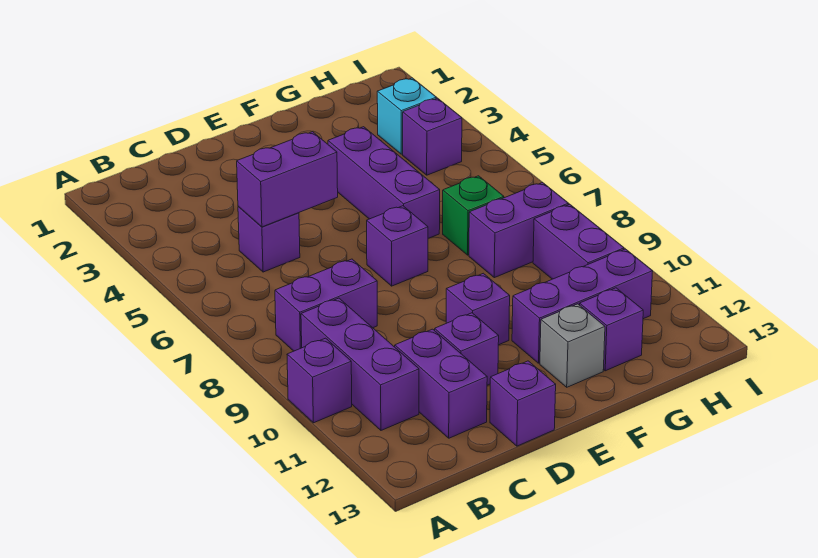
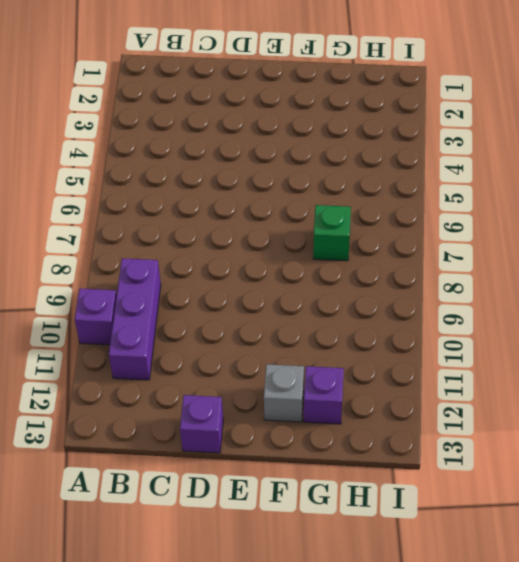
none -> purple brick B8:C8 level 1
none -> purple brick C5 level 1
none -> purple brick C11:C12 level 1

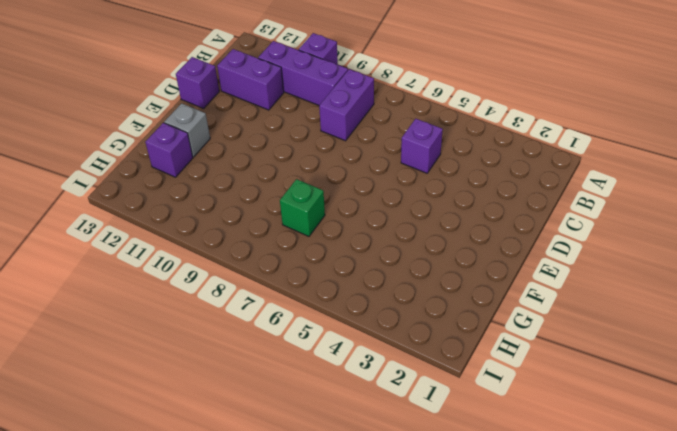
none -> purple brick D11 level 1
none -> purple brick E7 level 1
none -> purple brick E10 level 1

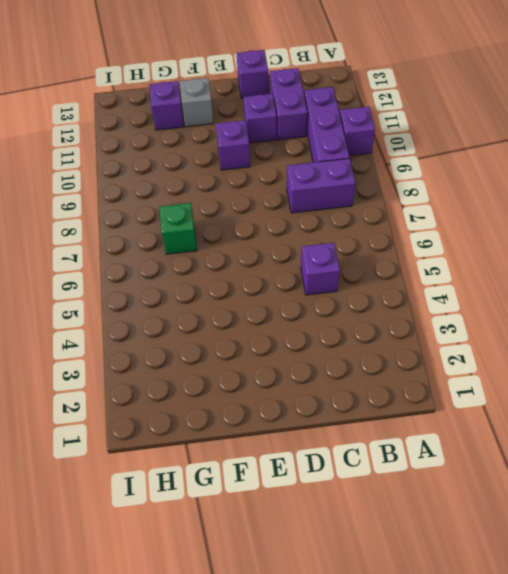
none -> purple brick E7 level 1
none -> purple brick F4:F6 level 1
none -> purple brick F11:H11 level 1

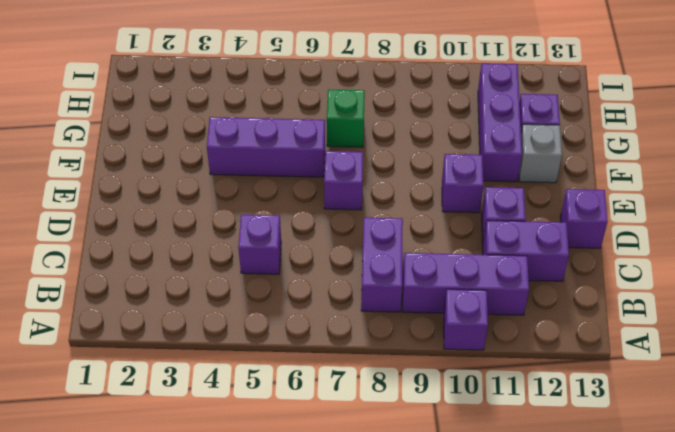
none -> purple brick G8:H8 level 1
none -> cyan brick H3 level 1
none -> purple brick H4 level 1

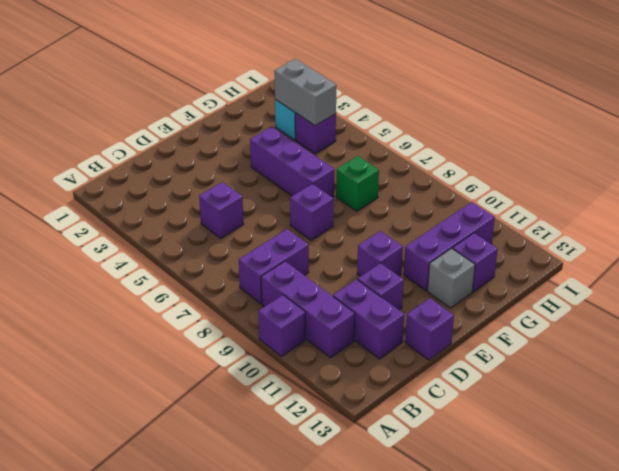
grey brick H3:H4 level 2 -> none
none -> purple brick G8:H8 level 1
none -> purple brick H9:H10 level 1
none -> purple brick C5:D5 level 2

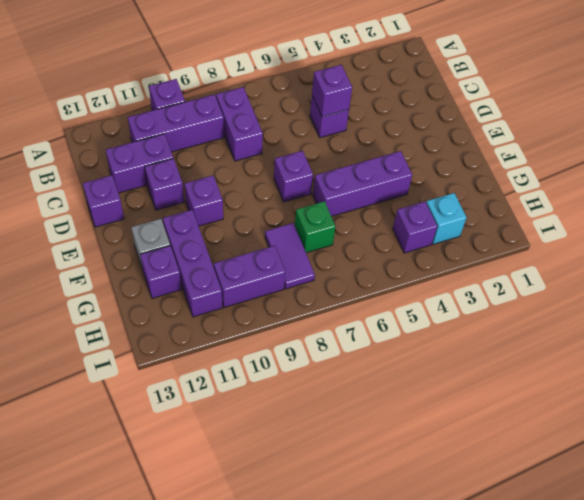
purple brick C5 level 2 -> purple brick C5:D5 level 2
purple tile G8:H8 level 1 -> purple brick G8:H8 level 1

